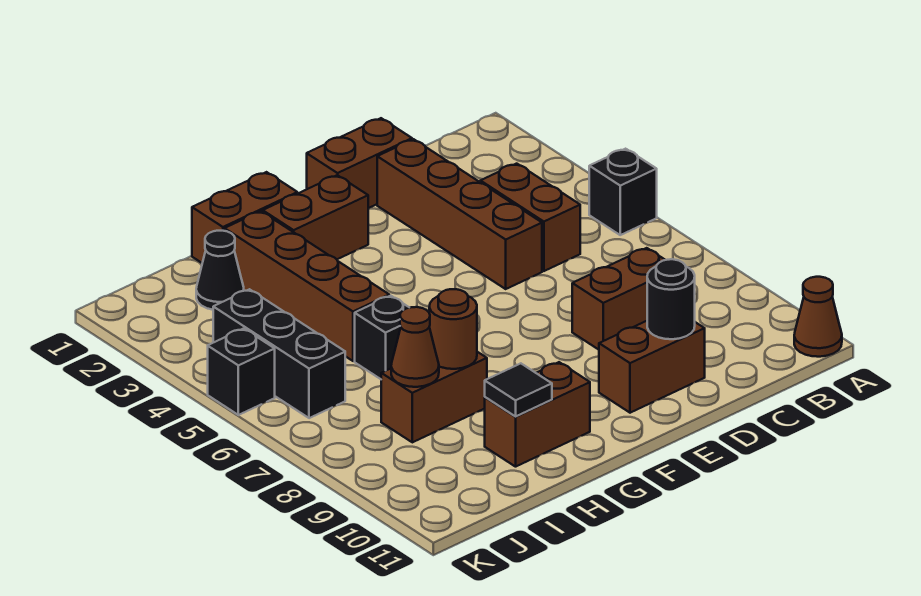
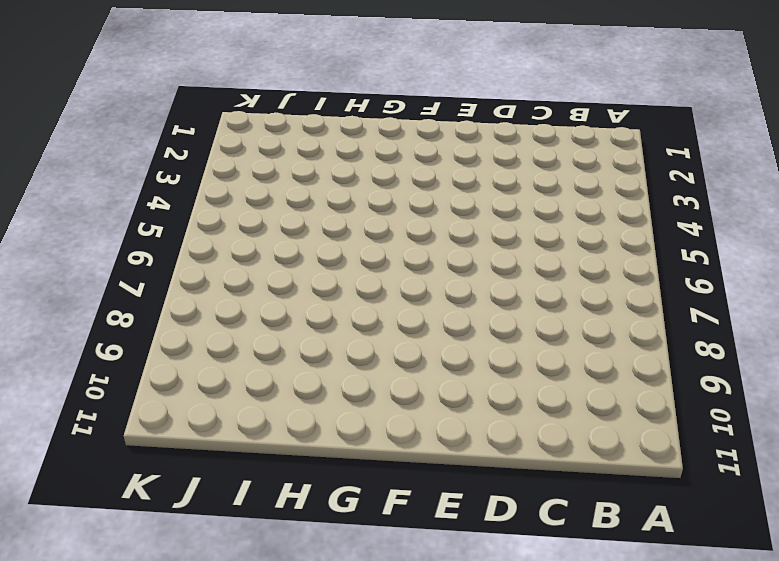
none -> black brick A5 level 1
none -> brown cone A11 level 1
none -> brown brick C4:C5 level 1

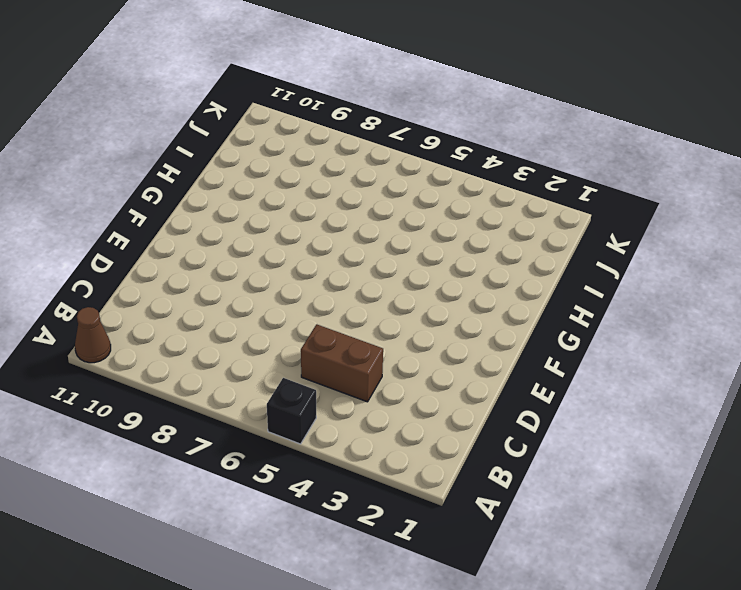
none -> brown brick C8:D8 level 1
none -> brown brick D1:E1 level 1
none -> brown brick D2:D5 level 1

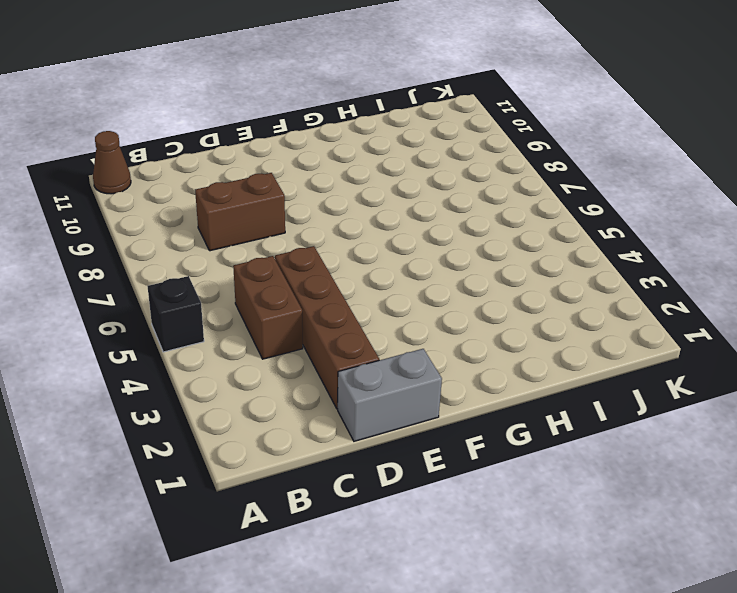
grey brick D1:E1 level 1 -> brown brick D1:E1 level 1
none -> brown brick D10:E10 level 1
none -> brown brick F2:G2 level 1
none -> brown brick G1:H1 level 1

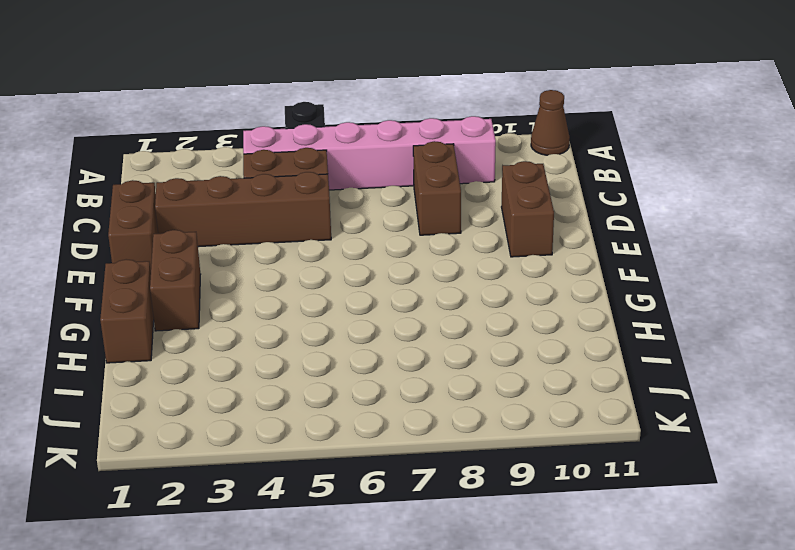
pink brick B4:B9 level 1 -> none
none -> brown brick G10:H10 level 1
none -> brown brick H2:H5 level 1
none -> black brick H6 level 1

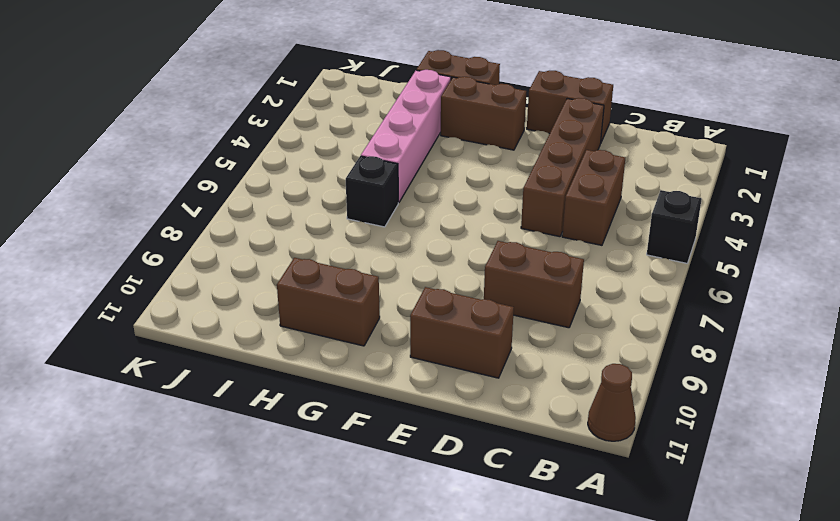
pink brick H2:H5 level 1 -> brown brick H2:H5 level 1
none -> brown brick H8:I8 level 1
none -> black cone I2 level 1
none -> black brick J4:J6 level 1

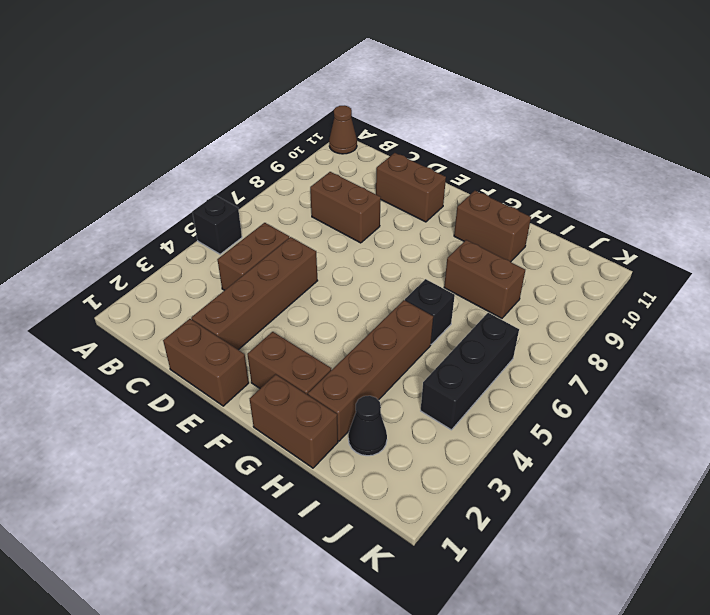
none -> black brick K5 level 1
none -> black round brick D10 level 2
none -> brown round brick H8 level 2

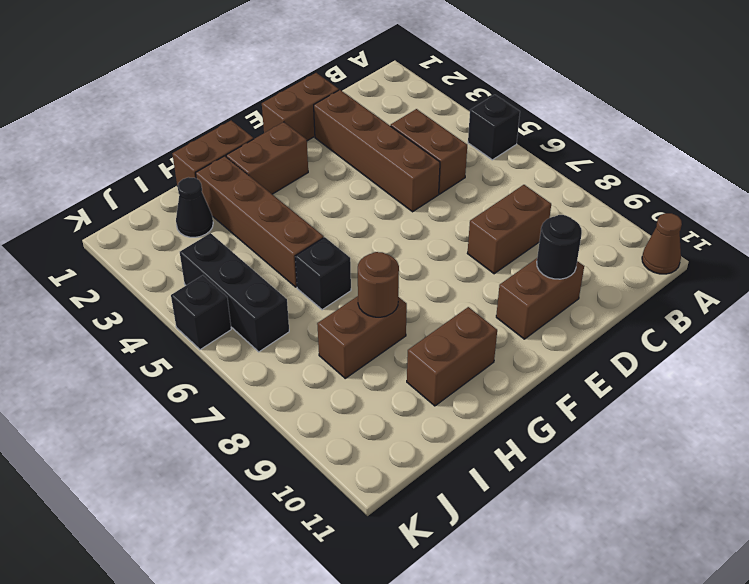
none -> black tile H10 level 2
none -> brown cone I8 level 2

